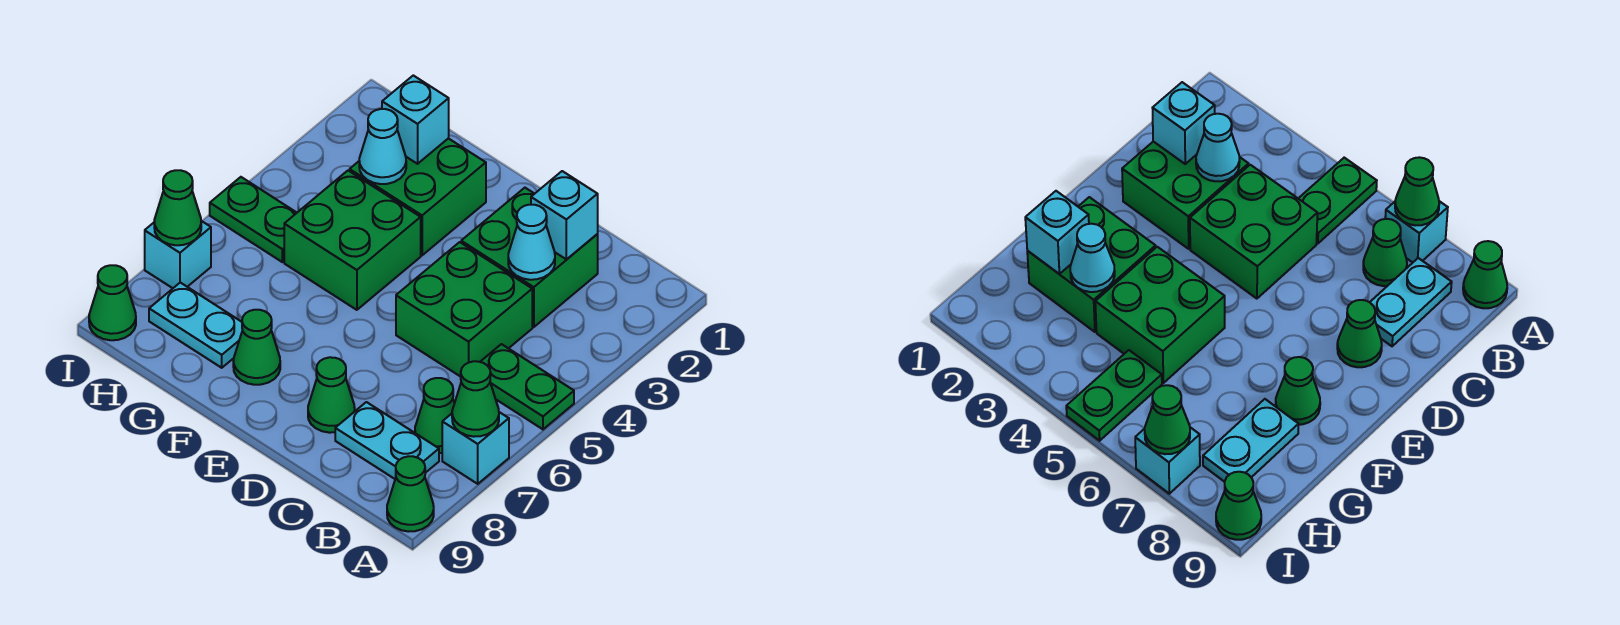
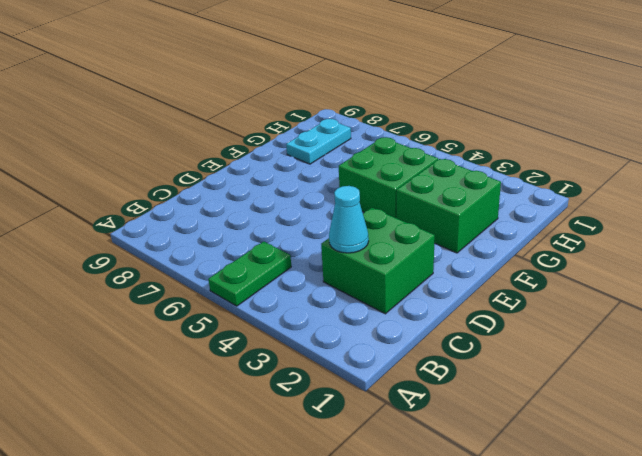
none -> cyan brick A7 level 1
none -> green cone A9 level 1
none -> green cone B7 level 1

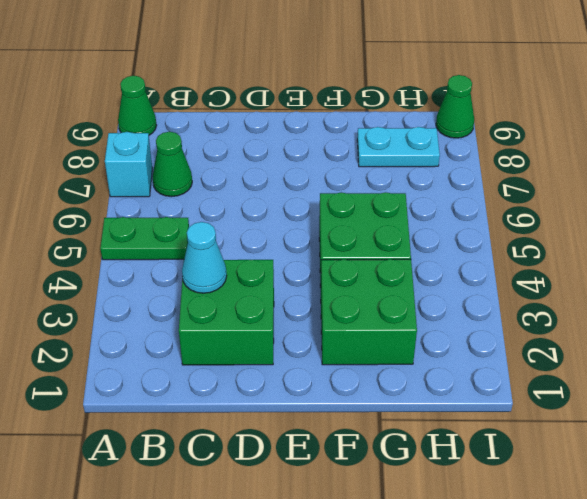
none -> cyan plate B8:C8 level 1
none -> green brick C4:D5 level 1
none -> green cone D8 level 1

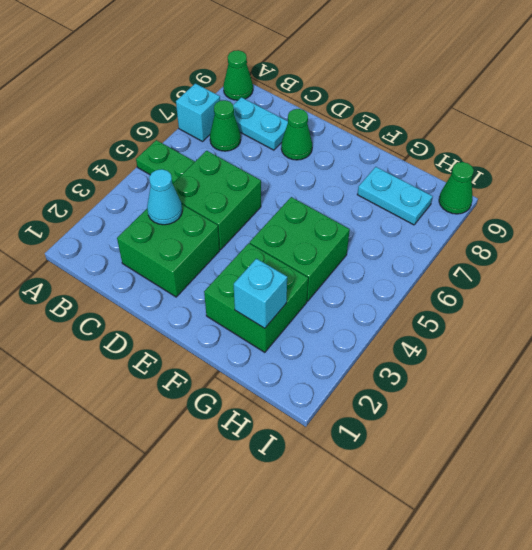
none -> green cone F8 level 1
none -> green plate H5:I5 level 1
none -> cyan brick I7 level 1

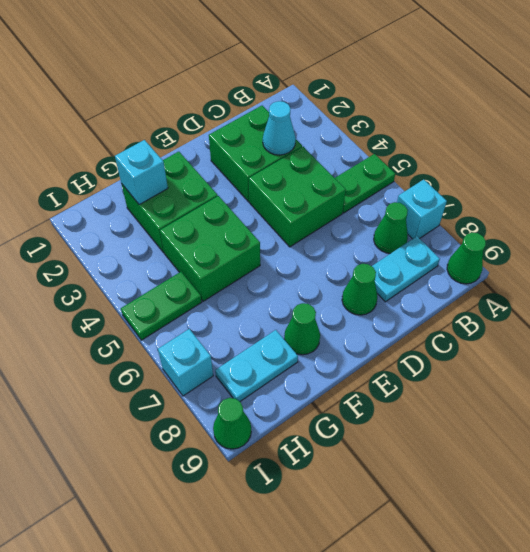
none -> green cone A7 level 2
none -> cyan brick C2 level 2
none -> cyan cone G3 level 2

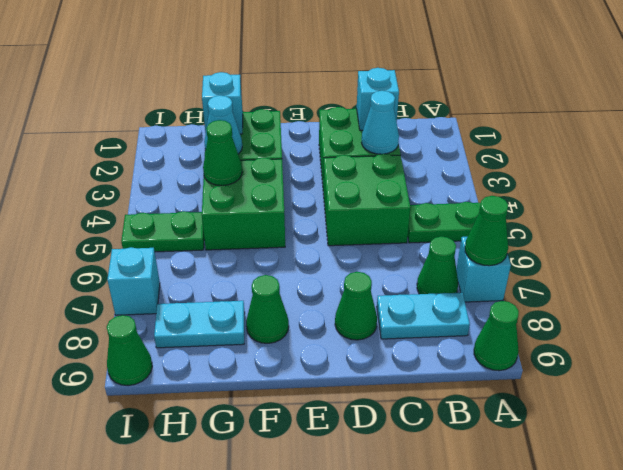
green cone G4 level 2 -> green cone I7 level 2

